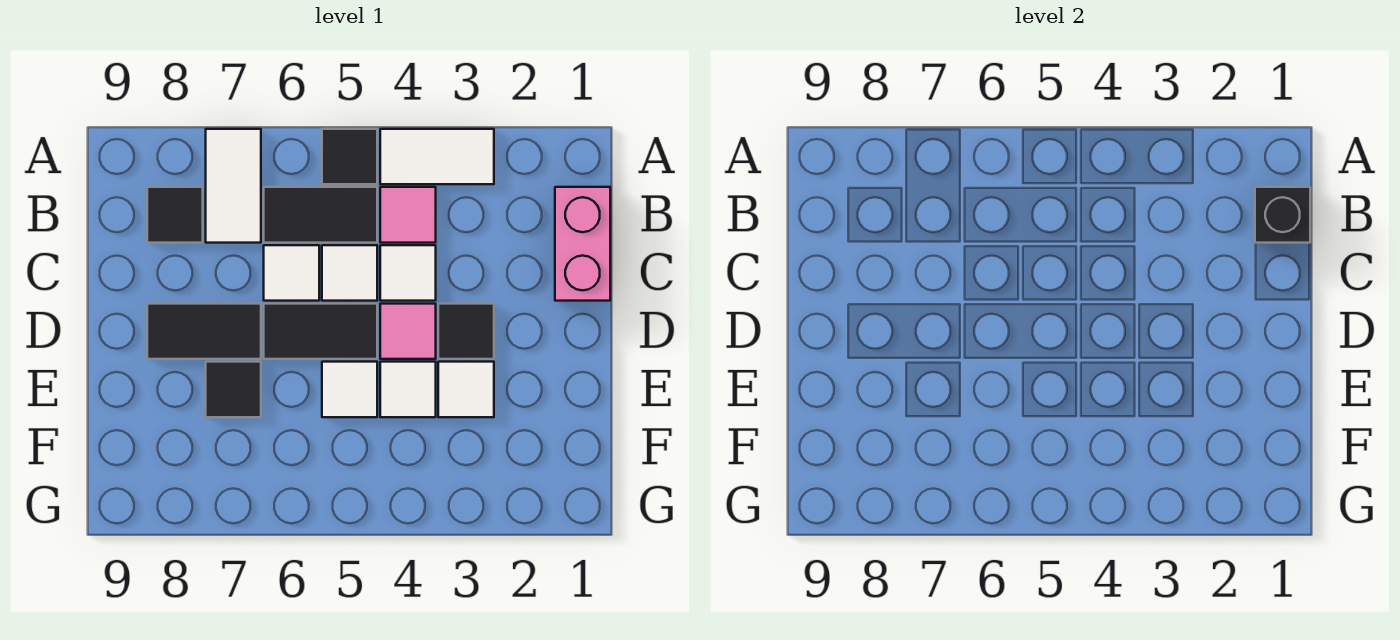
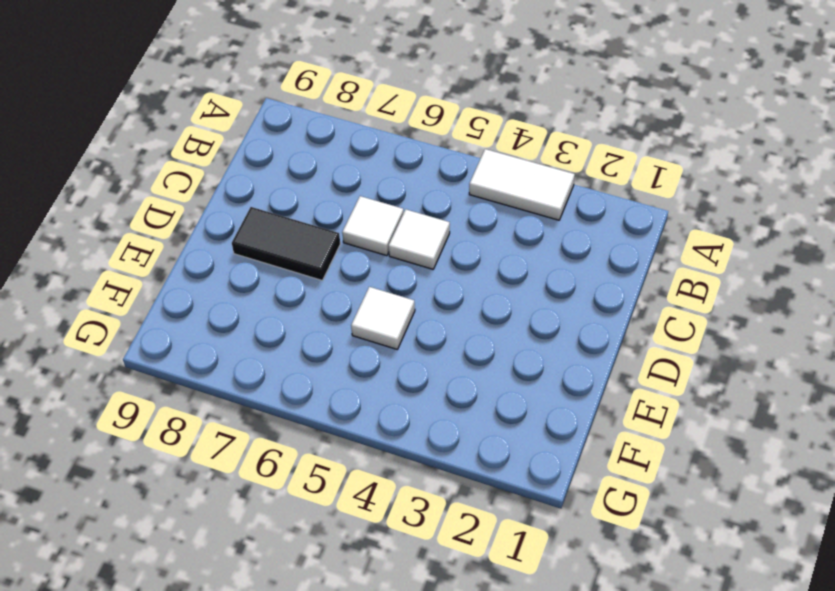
none -> black tile A5 level 1
none -> white tile A7:B7 level 1
none -> pink brick B1:C1 level 1

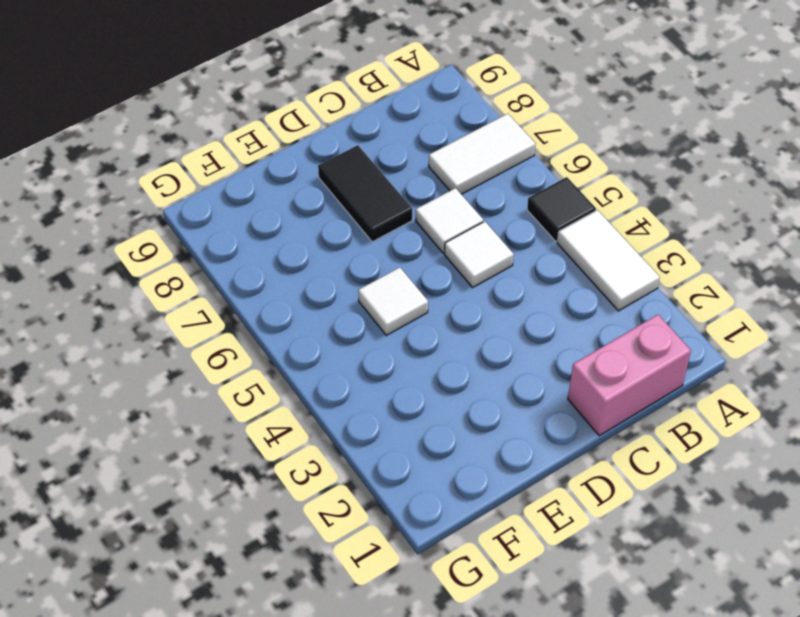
none -> pink tile B4 level 1
none -> black tile B5:B6 level 1
none -> black tile B8 level 1

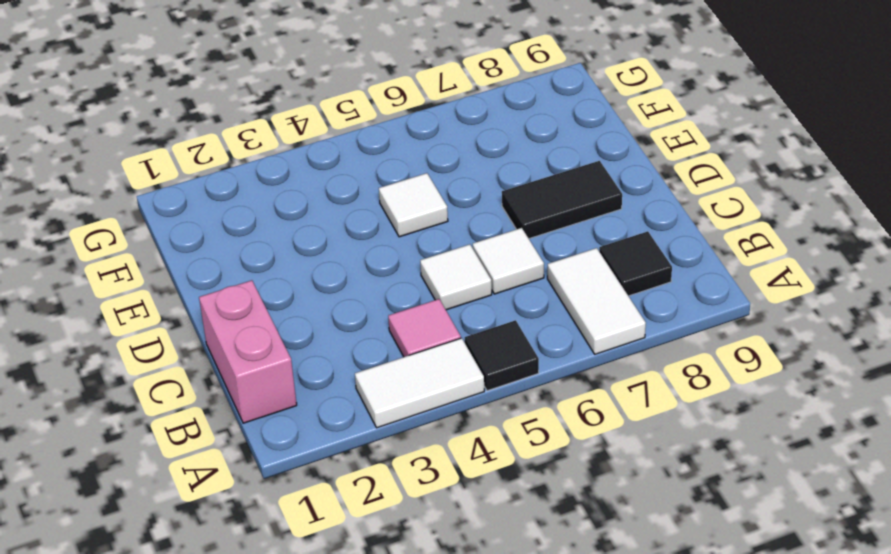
none -> black tile B5:B6 level 1
none -> white tile C4 level 1
none -> black tile D3 level 1

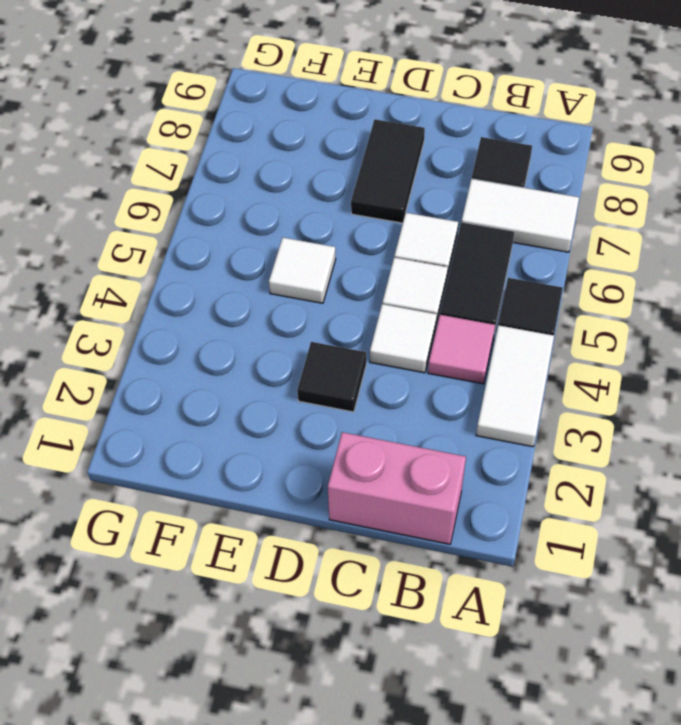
none -> pink tile D4 level 1
none -> black tile D5:D6 level 1
none -> white tile E3 level 1

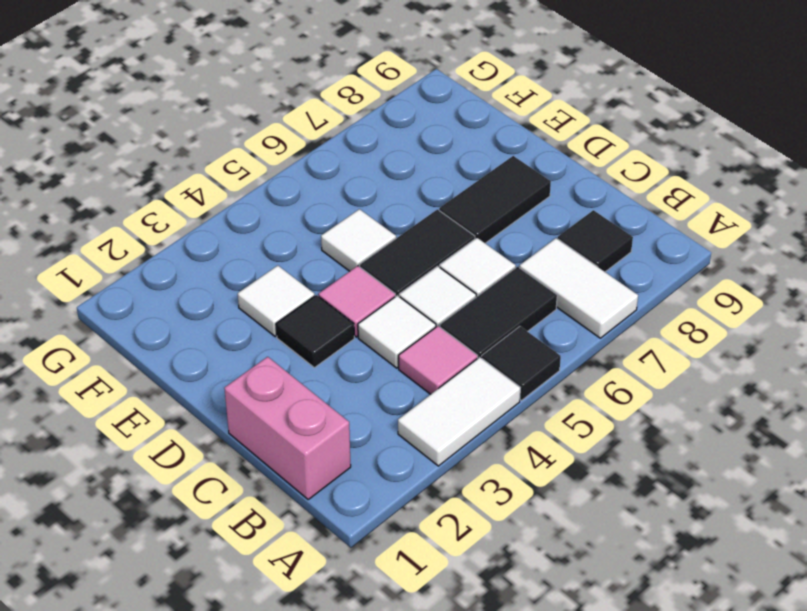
none -> white tile E4 level 1
none -> black tile E7 level 1
none -> black brick B1 level 2

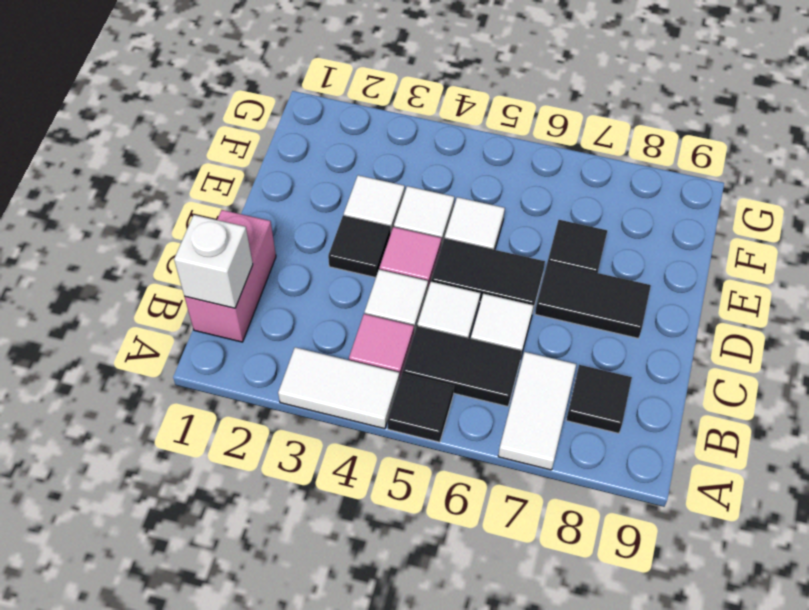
white brick B1 level 2 -> black brick B1 level 2

